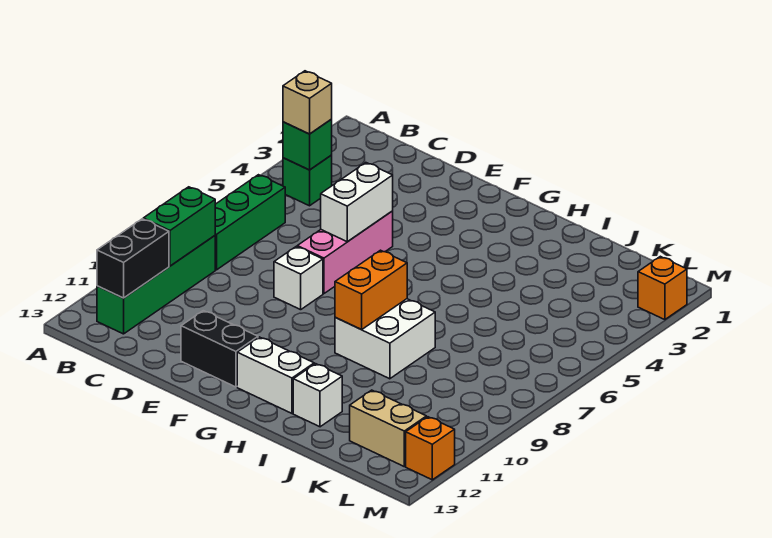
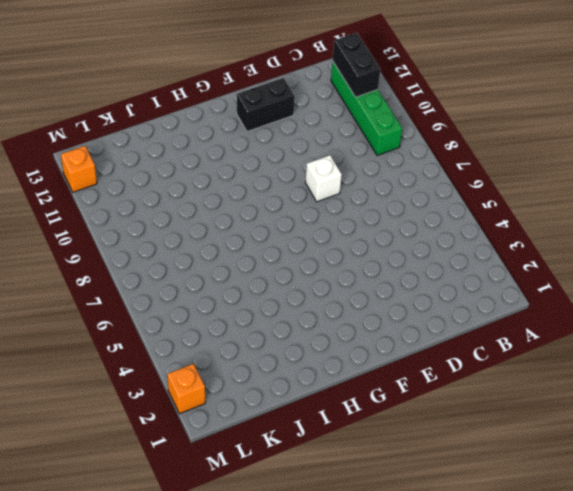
none -> green brick B4 level 1
none -> green brick B6:B8 level 1
none -> pink brick E5:E7 level 1

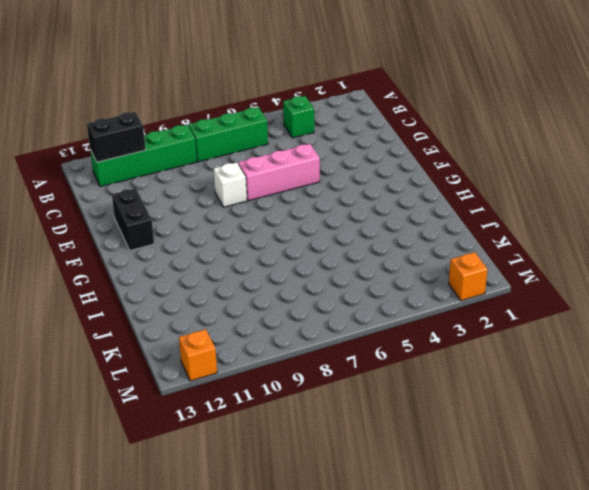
none -> white brick G12:H12 level 1
none -> white brick H8:I9 level 1
none -> white brick I12 level 1

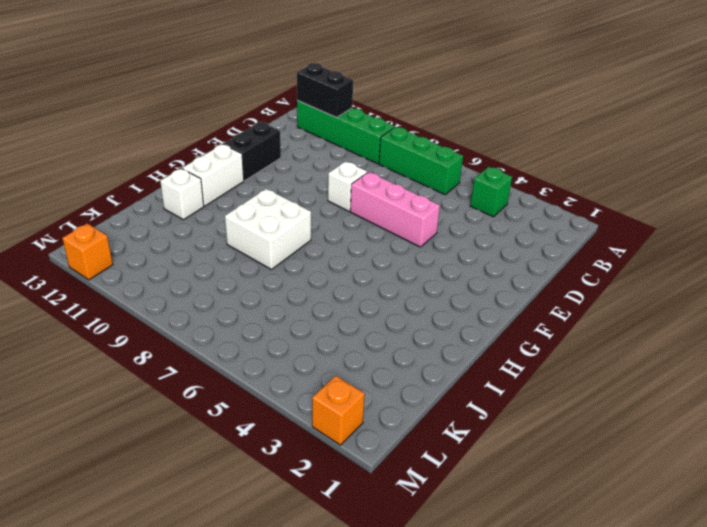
none -> tan brick K12:L12 level 1
none -> green brick B4 level 2
none -> green brick B9:B10 level 2

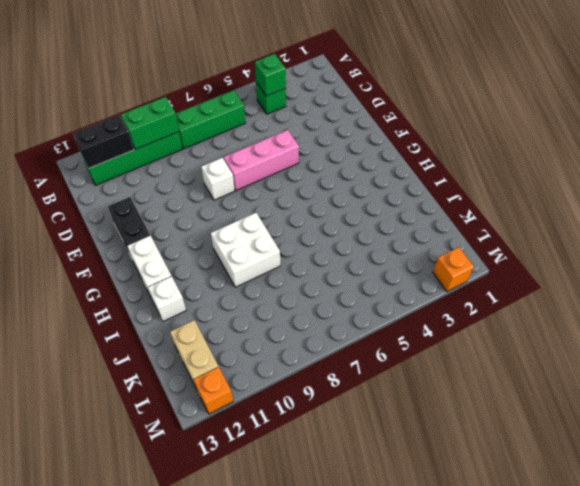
none -> white brick E5:E6 level 2
none -> orange brick H8:H9 level 2
none -> tan brick B4 level 3

